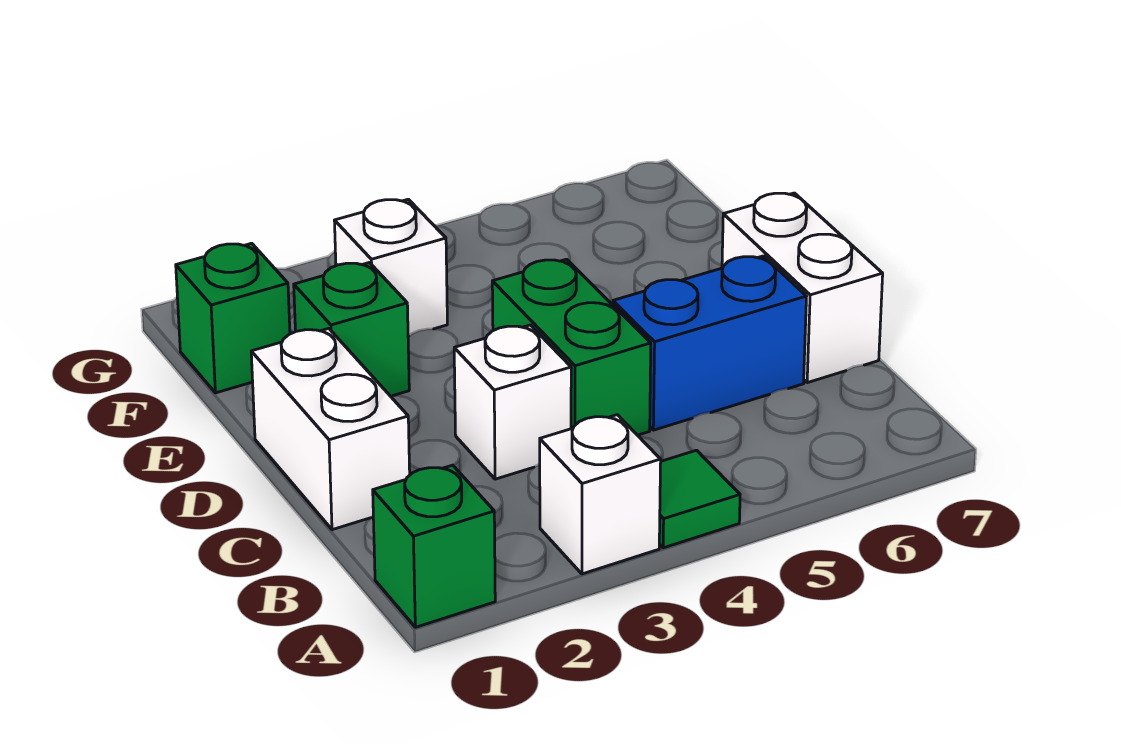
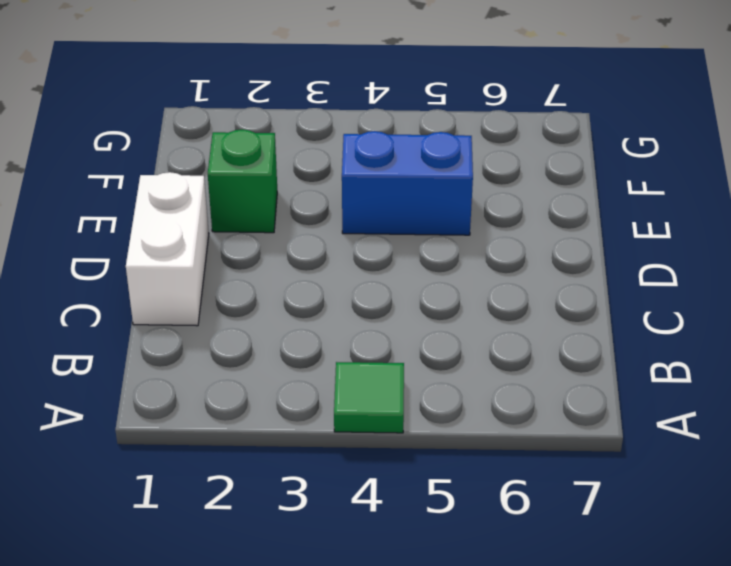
blue brick E4:E5 level 1 -> blue brick C5:C6 level 1
none -> green brick A1 level 1
none -> white brick A3 level 1

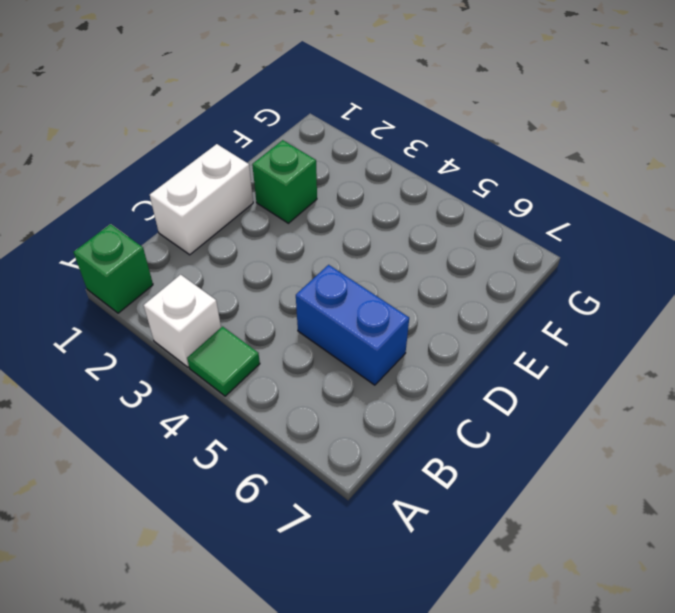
none -> white brick C3 level 1
none -> green brick C4:D4 level 1

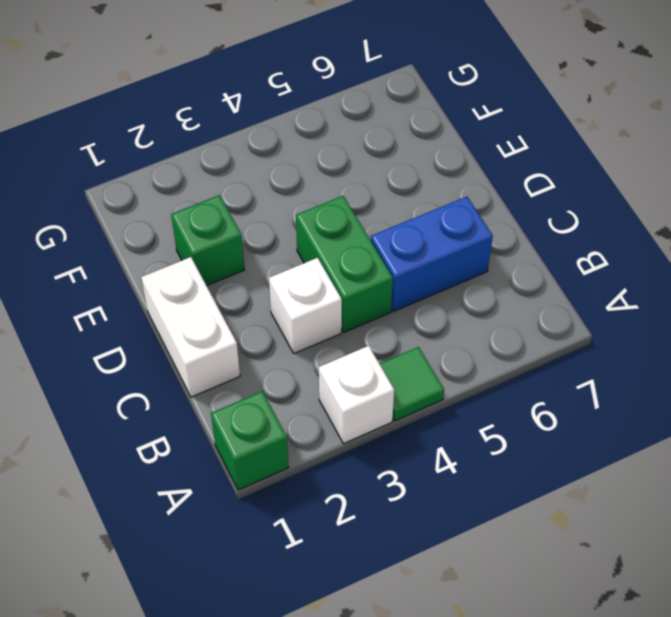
none -> white brick C7:D7 level 1
none -> green brick F1 level 1

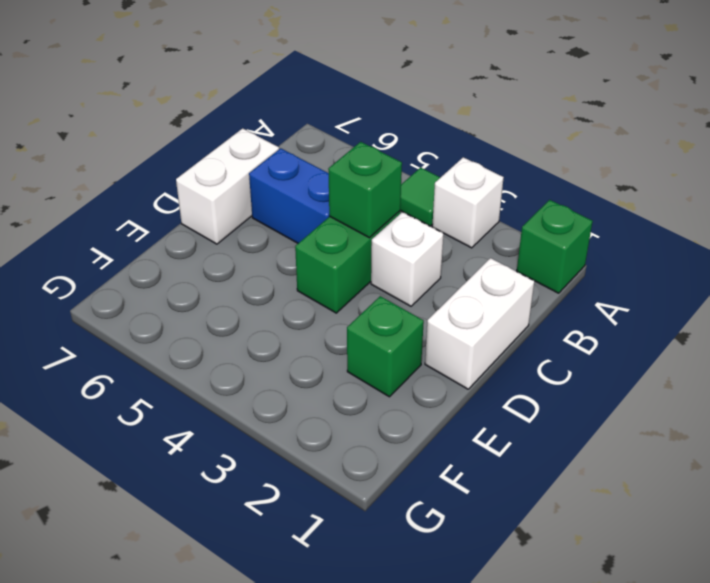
green brick C4 level 2 -> green brick F1 level 1
none -> white brick F3 level 1

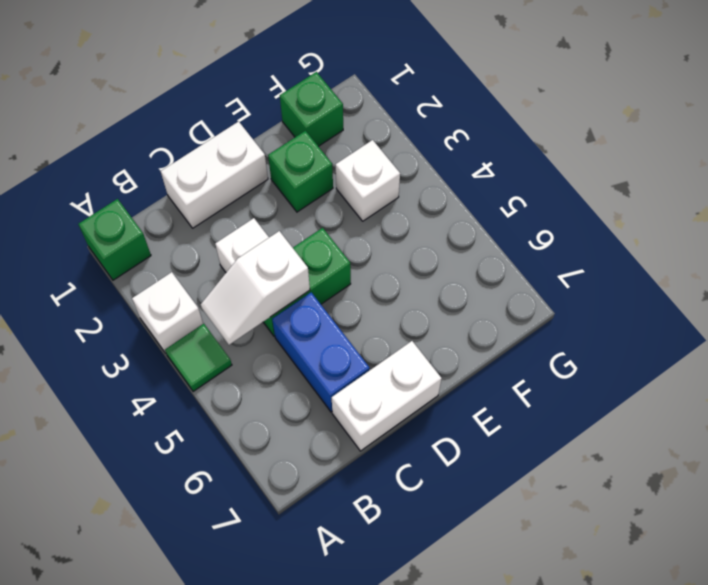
white slope B4:C4 level 2 top C -> none

